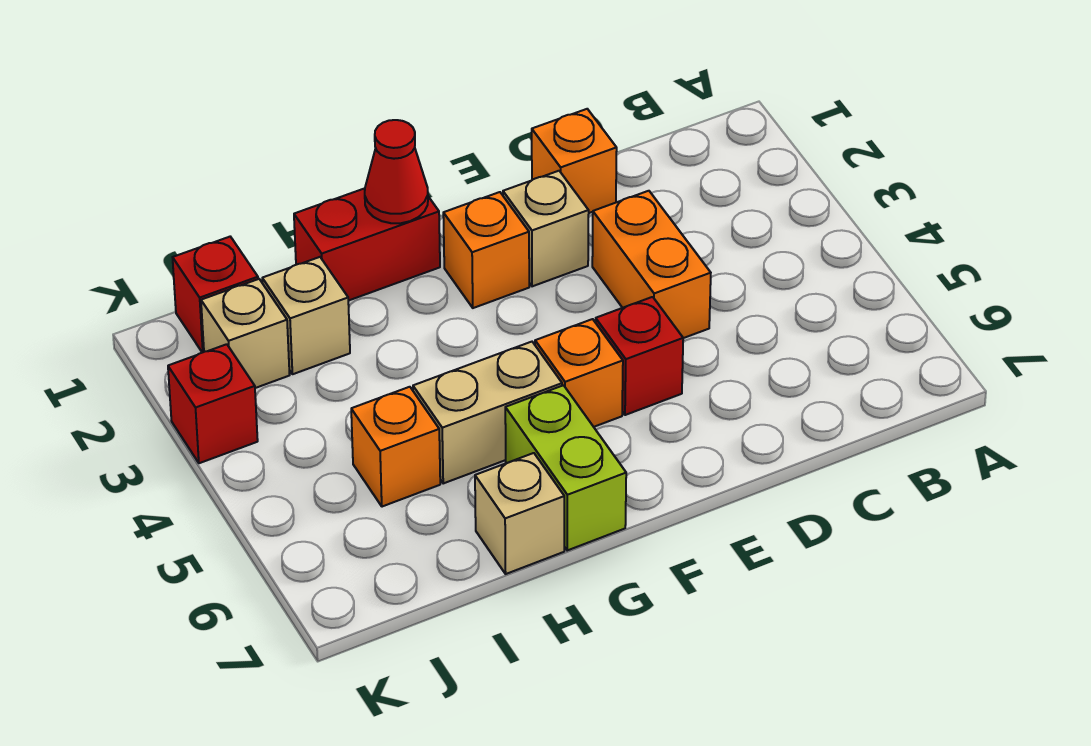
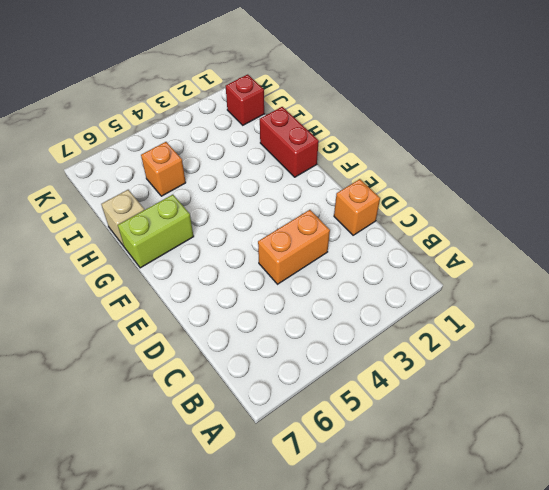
none -> tan brick E2 level 1
none -> red brick E5 level 1
none -> orange brick F2 level 1

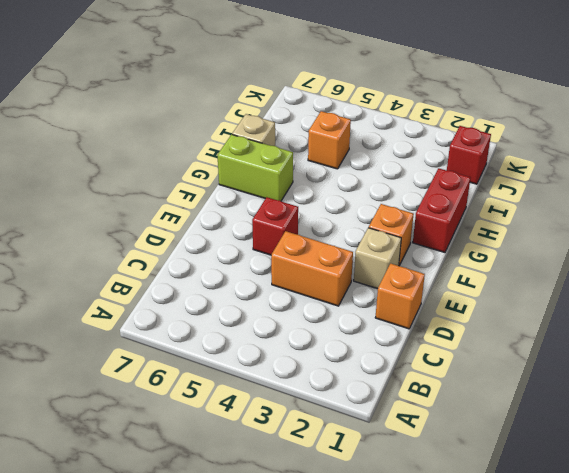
none -> orange brick F5 level 1
none -> tan brick G5:H5 level 1
none -> tan brick I2 level 1

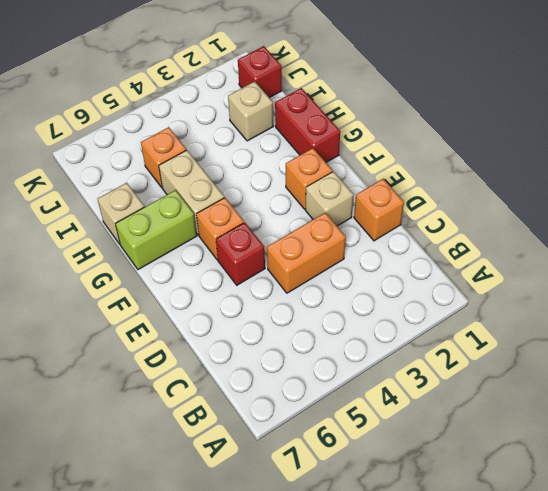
none -> tan brick J2 level 1
none -> red brick K3 level 1
none -> red cone G1 level 2

